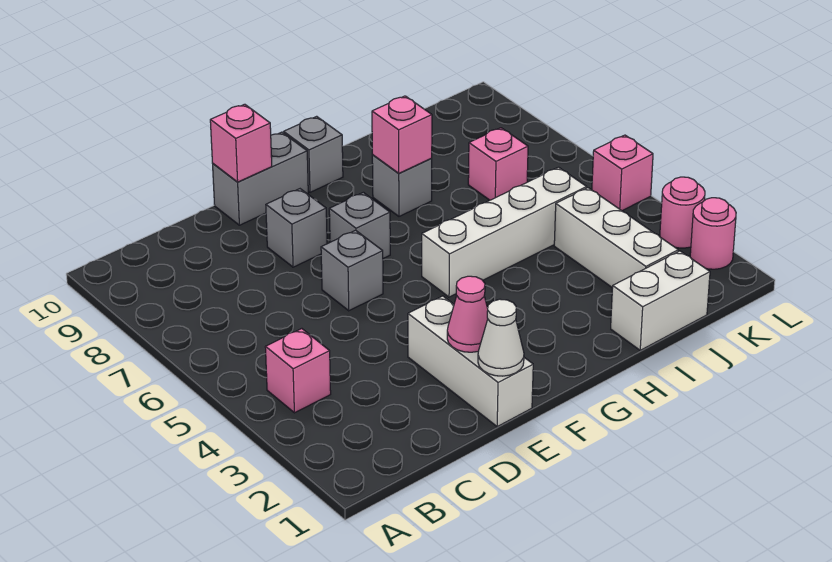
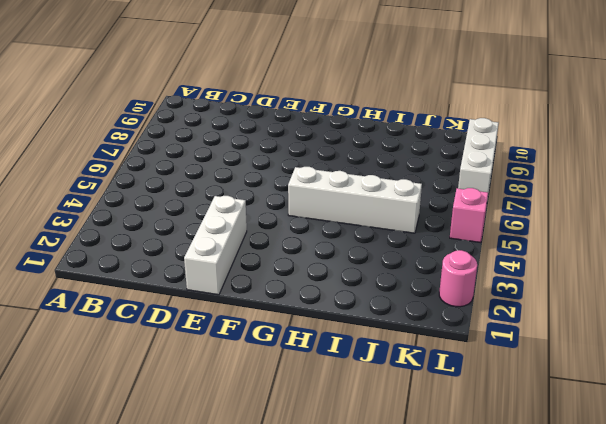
white brick L7:L9 level 1 -> white brick J2:J4 level 1
none -> pink brick B4 level 1
none -> grey brick E6 level 1
none -> grey brick E8 level 1

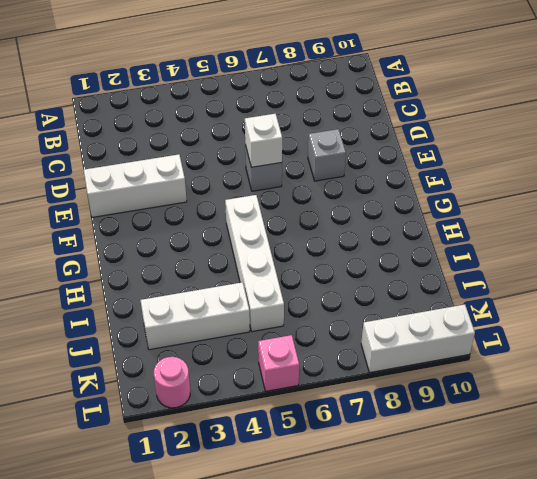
white brick E6 level 2 -> none
white brick L8:L10 level 1 -> none
none -> pink brick B4 level 1
none -> grey brick E10:F10 level 1
none -> grey brick F7 level 1

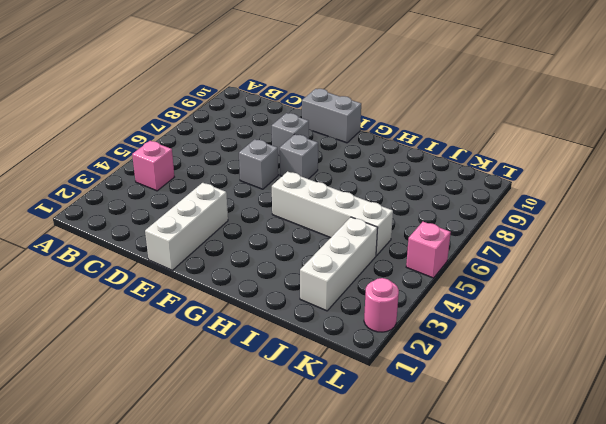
none -> grey brick G10 level 1
none -> grey brick H8 level 1
none -> white brick I1:J1 level 1

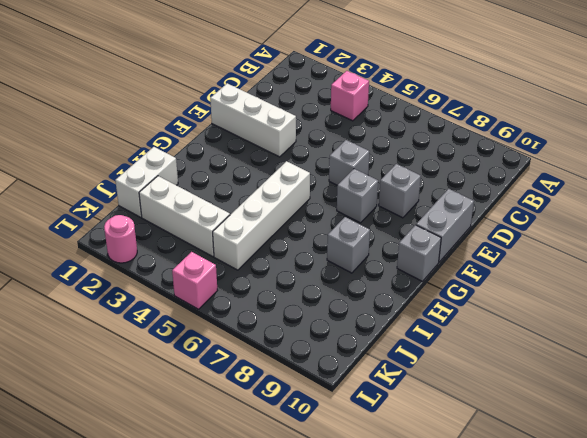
none -> pink brick J7 level 1
none -> pink round brick L3 level 1
none -> white cone E1 level 2

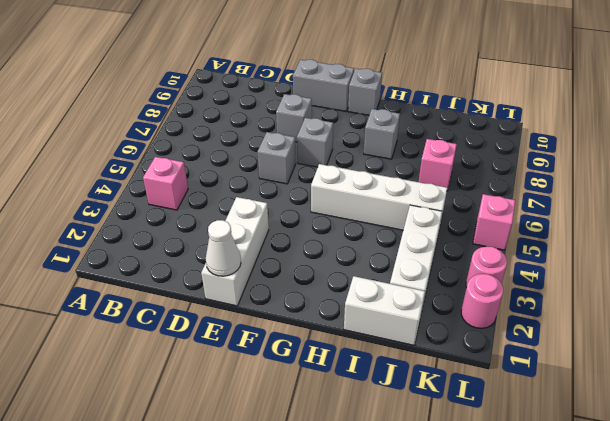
none -> pink cone E2 level 2
none -> pink brick E10 level 2
none -> pink brick H8 level 2

